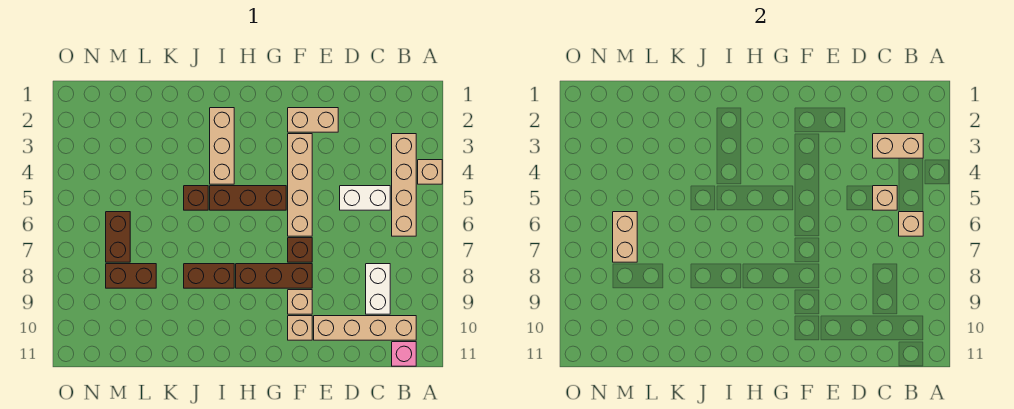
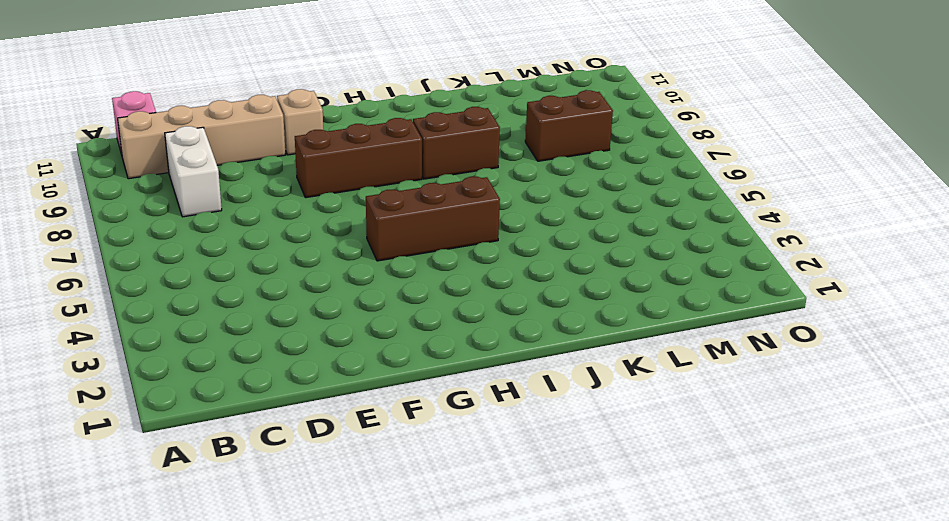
none -> tan brick A4 level 1
none -> tan brick B3:B6 level 1
none -> white brick C5:D5 level 1

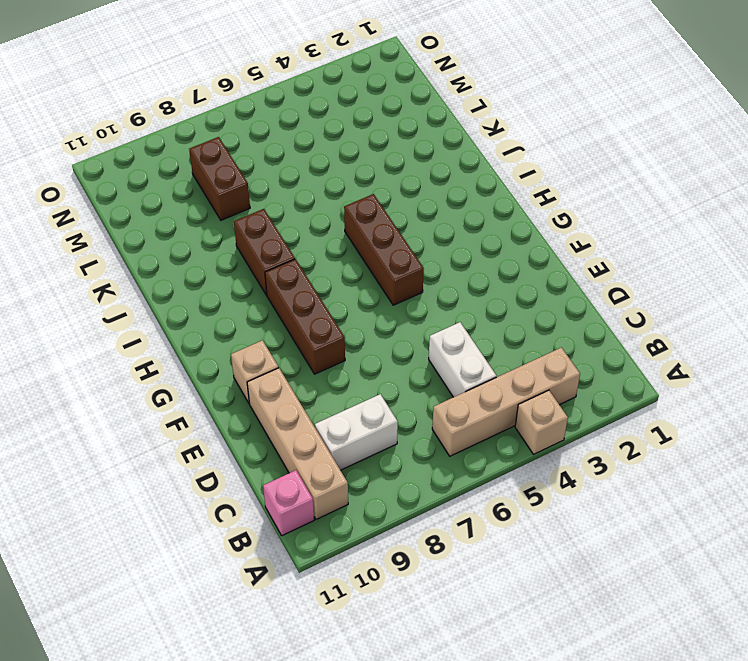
none -> tan brick E2:F2 level 1
none -> tan brick F3:F6 level 1
none -> brown brick F7 level 1

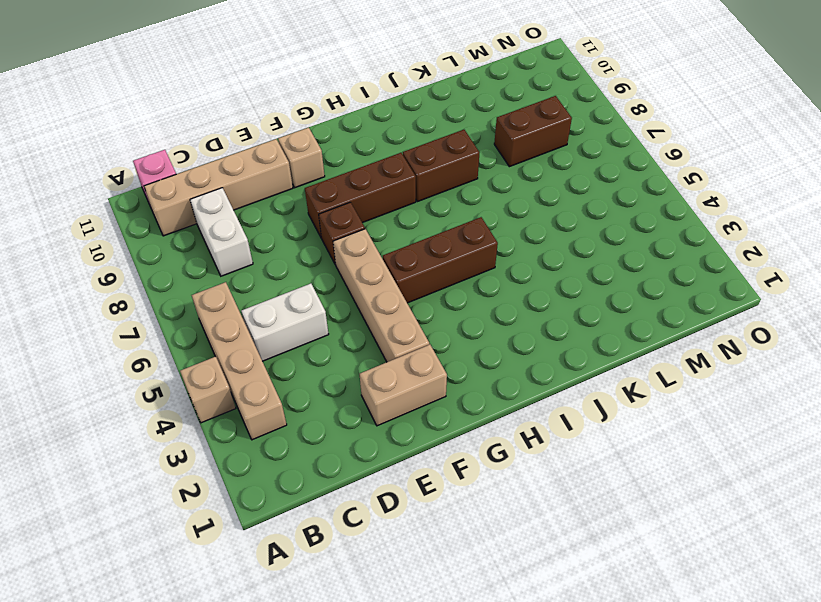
none -> tan brick F9 level 1
none -> tan brick I2:I4 level 1
none -> brown brick J5 level 1

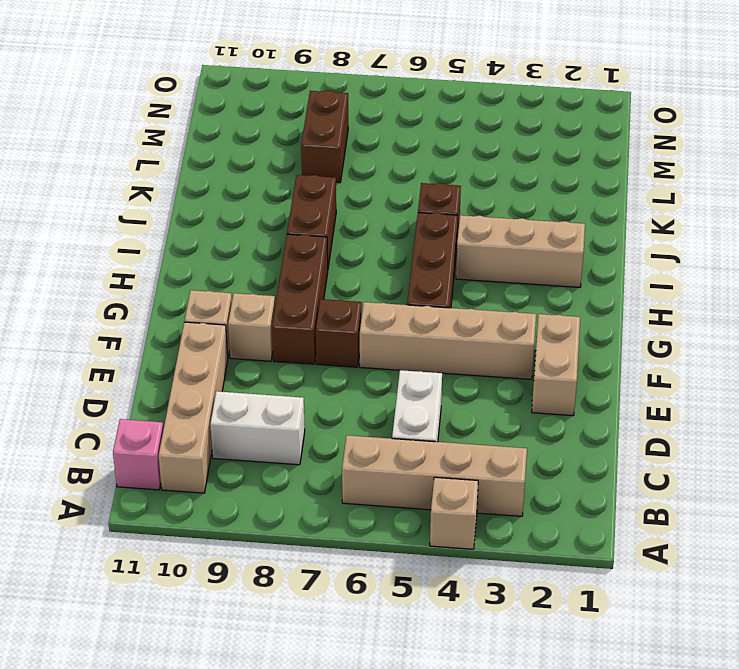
none -> brown brick M6:M7 level 1
none -> tan brick B3:C3 level 2
none -> tan brick B6 level 2

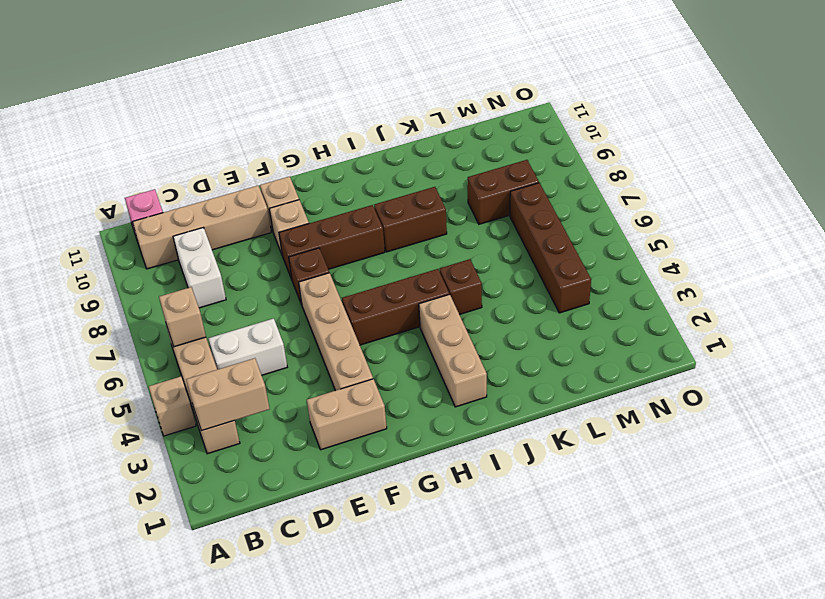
brown brick M4:M7 level 1 -> brown brick M6:M7 level 1
none -> tan brick C5 level 2
none -> tan brick M6:M7 level 2

